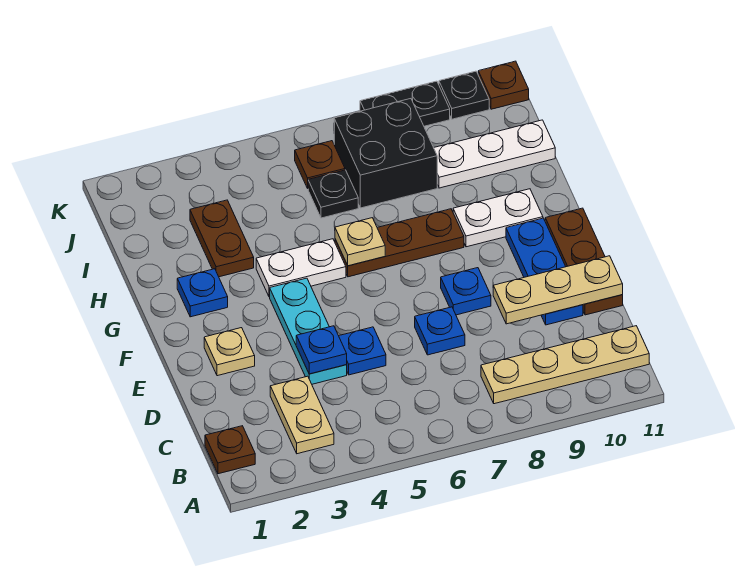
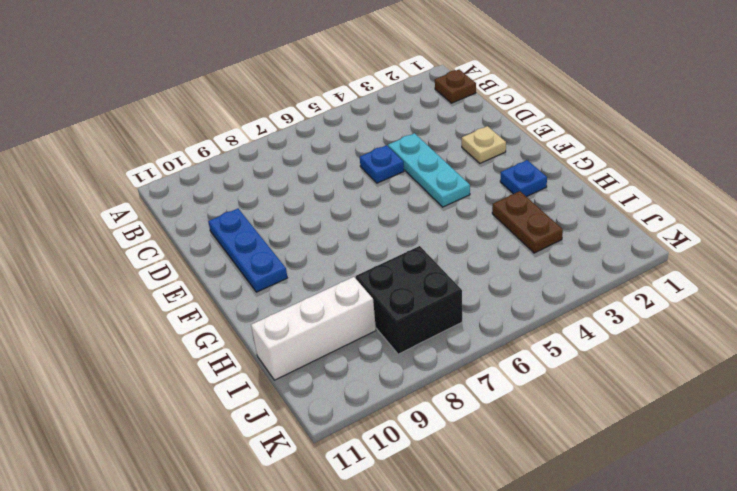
white brick I9:I11 level 1 -> white plate I9:I11 level 1
none -> tan plate B3:C3 level 1
none -> tan plate B8:B11 level 1
none -> blue plate D7 level 1

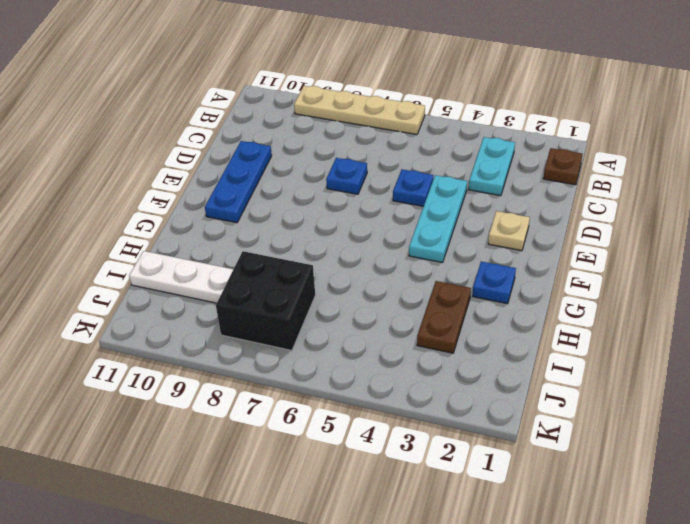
tan plate A6:A9 level 1 -> tan plate B8:B11 level 1
cyan plate B3:C3 level 1 -> tan plate B3:C3 level 1
none -> brown plate D11:F11 level 1
none -> blue plate E8 level 1
none -> white plate G4:G5 level 1

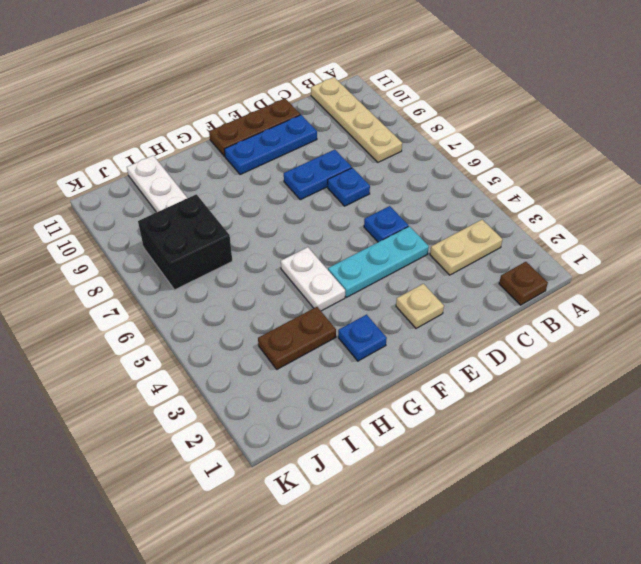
blue plate D8:E8 level 1 -> blue plate E8 level 1
none -> brown plate G6:G8 level 1
none -> white plate G9:G10 level 1
none -> black plate I6 level 1

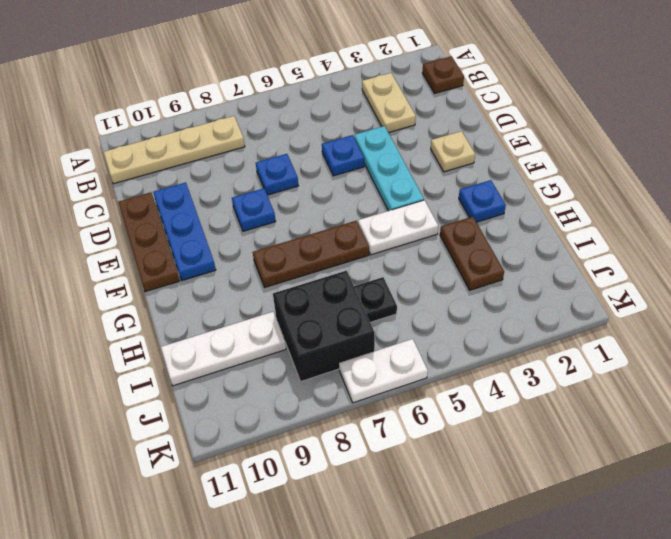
white plate K6:K7 level 1 -> white plate G9:G10 level 1
none -> brown plate J6 level 1
none -> black plate K8:K9 level 1
none -> black plate K10 level 1

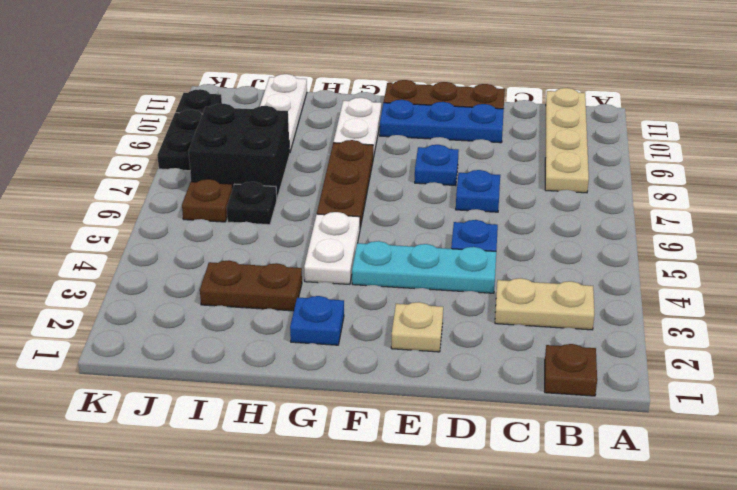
none -> brown plate K11 level 1
none -> blue plate D4 level 2
none -> tan plate D9:D11 level 2

